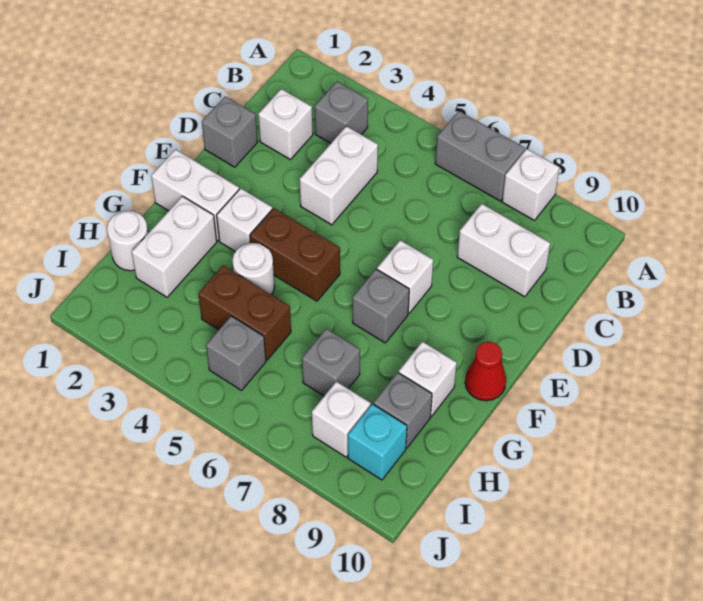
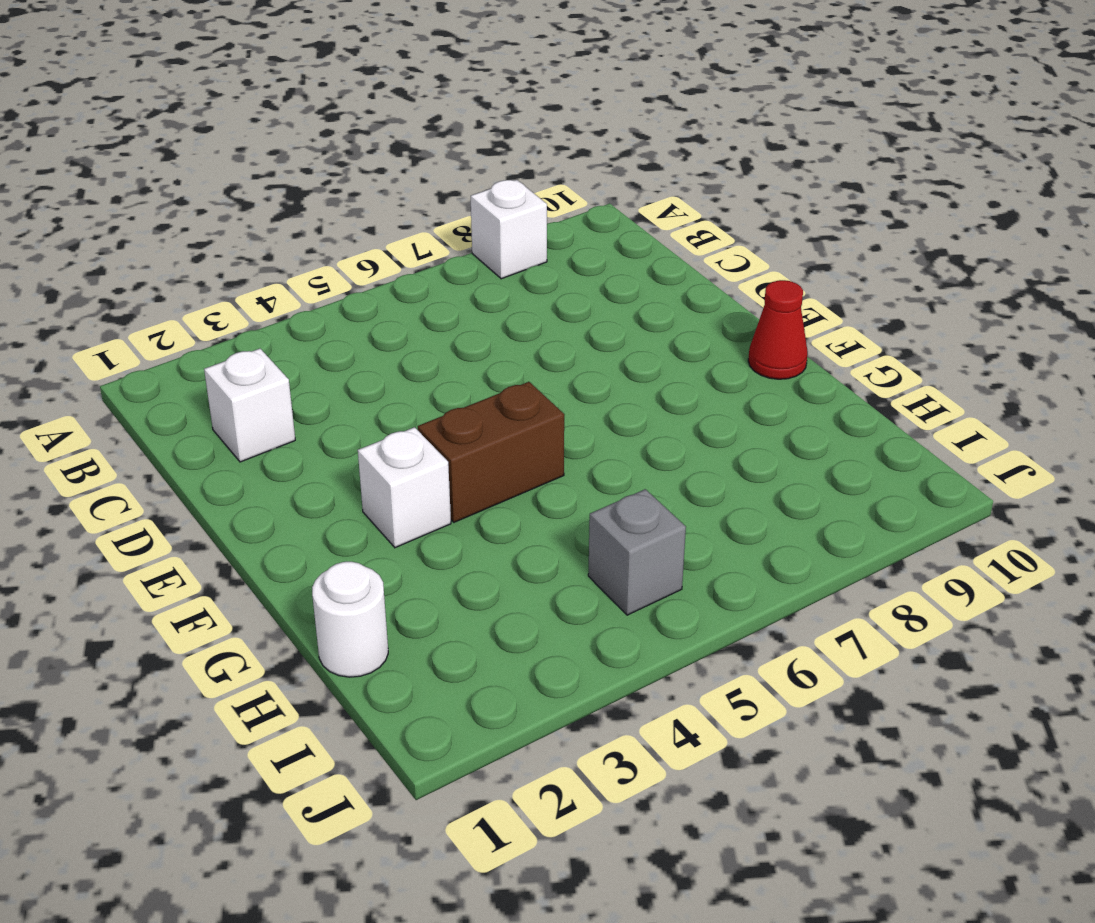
none -> grey brick A6:A7 level 1
none -> grey brick B3 level 1
none -> white brick C4:D4 level 1

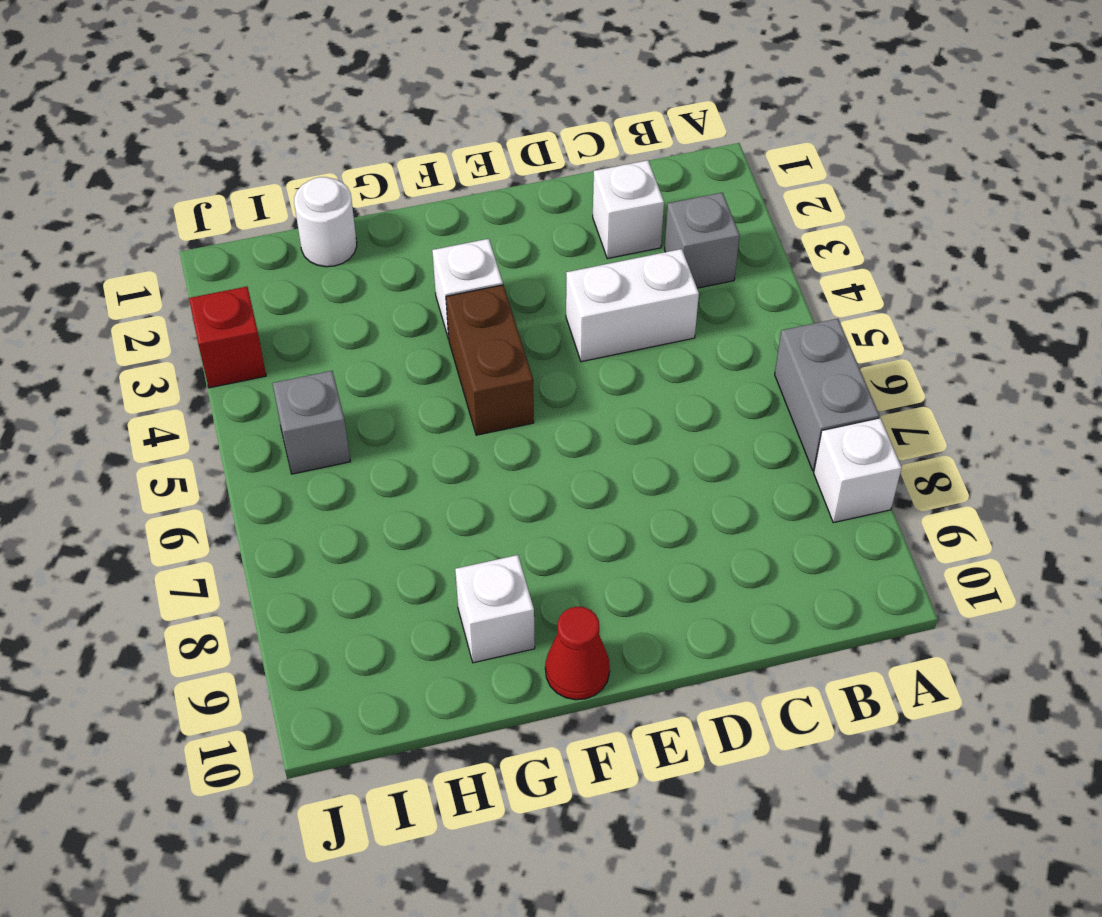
red brick J3 level 1 -> none
none -> white brick C8:C9 level 1
none -> grey brick D1 level 1
none -> white brick E7 level 1

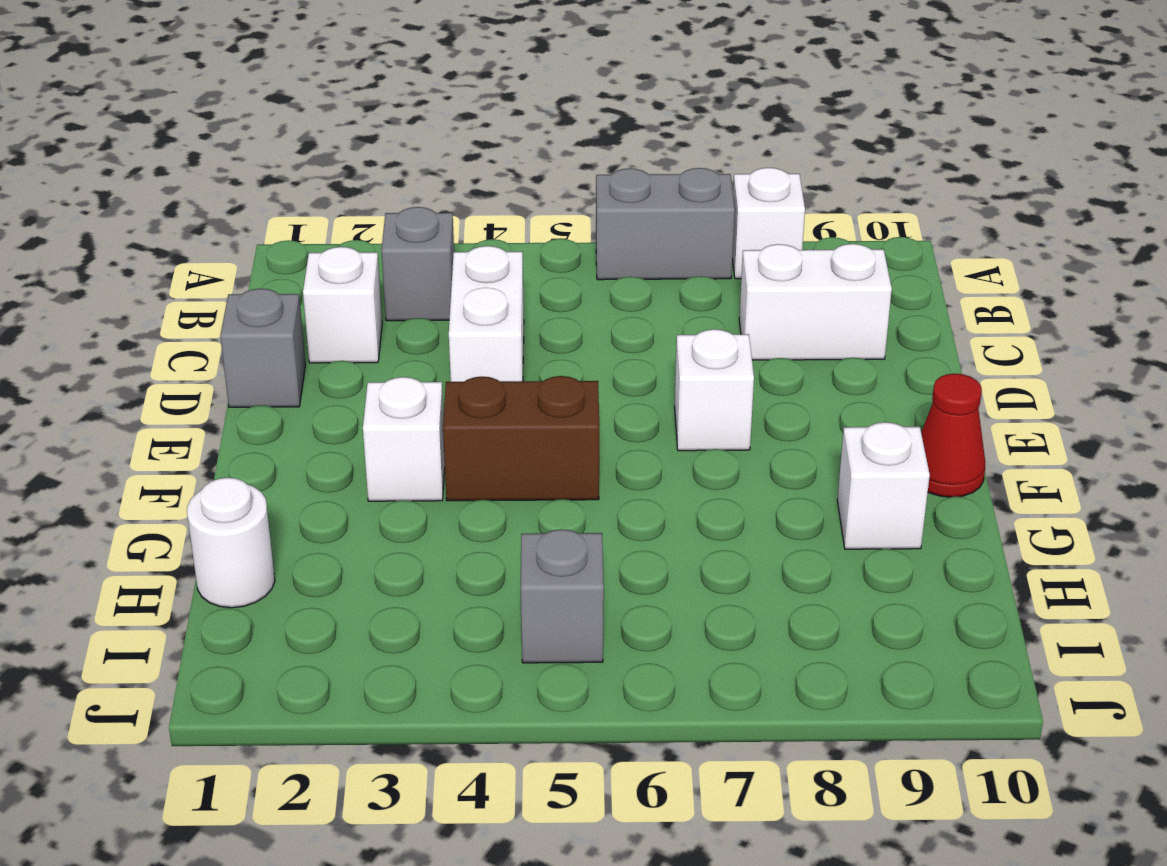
none -> white brick F1:F2 level 1
none -> grey brick F7 level 1
none -> white brick G2:H2 level 1

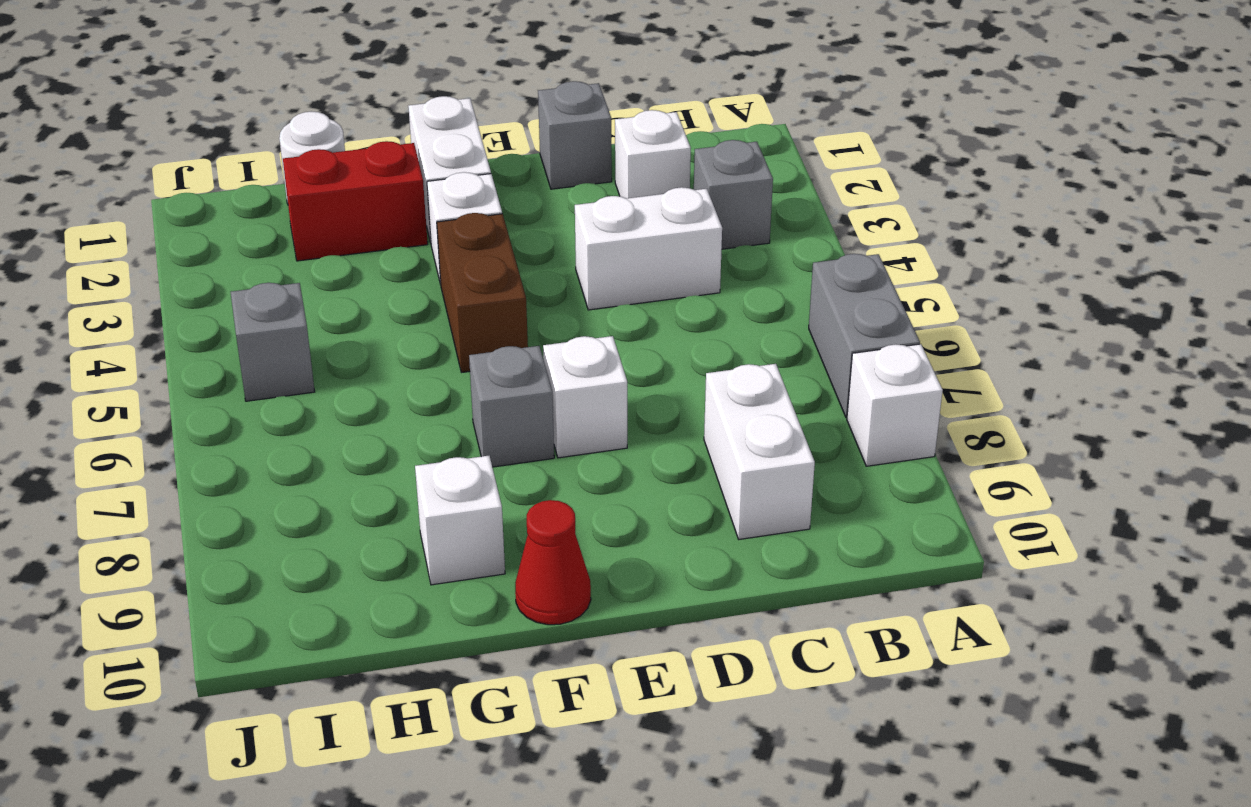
red brick G2:H2 level 1 -> white brick G2:H2 level 1
none -> white round brick G4 level 1
none -> brown brick H4:H5 level 1
none -> grey brick H7 level 1

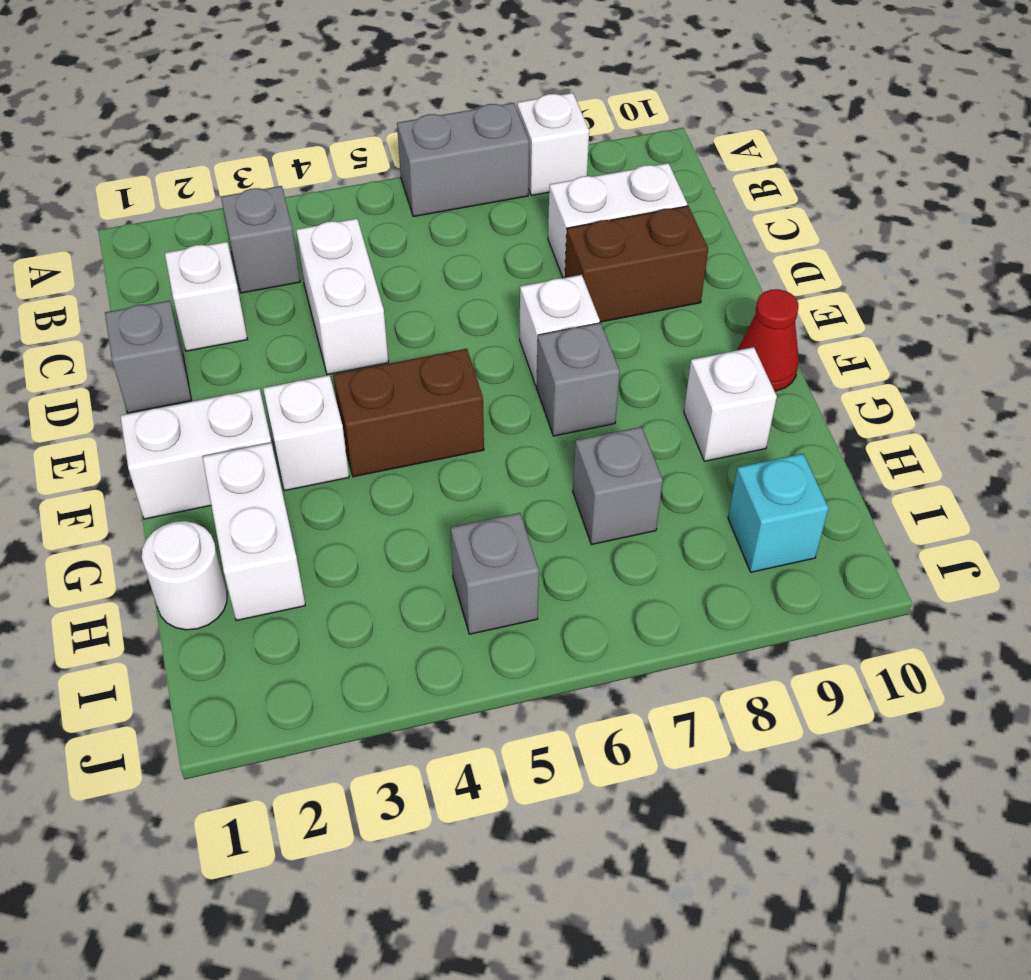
brown brick D8:D9 level 1 -> brown brick H4:H5 level 1
none -> white round brick G4 level 1
none -> grey brick H9 level 1
none -> white brick I8 level 1

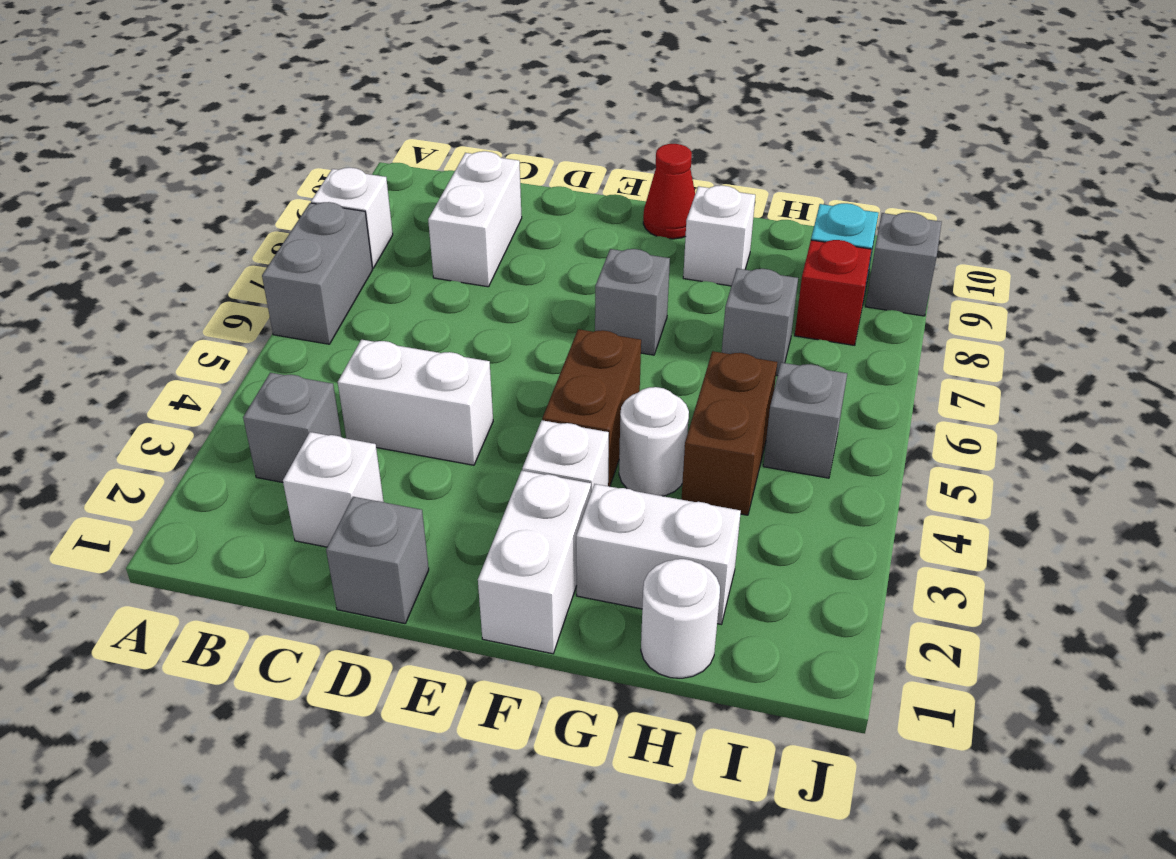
red brick I8 level 1 -> white brick I8 level 1
grey brick J9 level 1 -> grey brick H9 level 1
none -> white brick E7 level 1

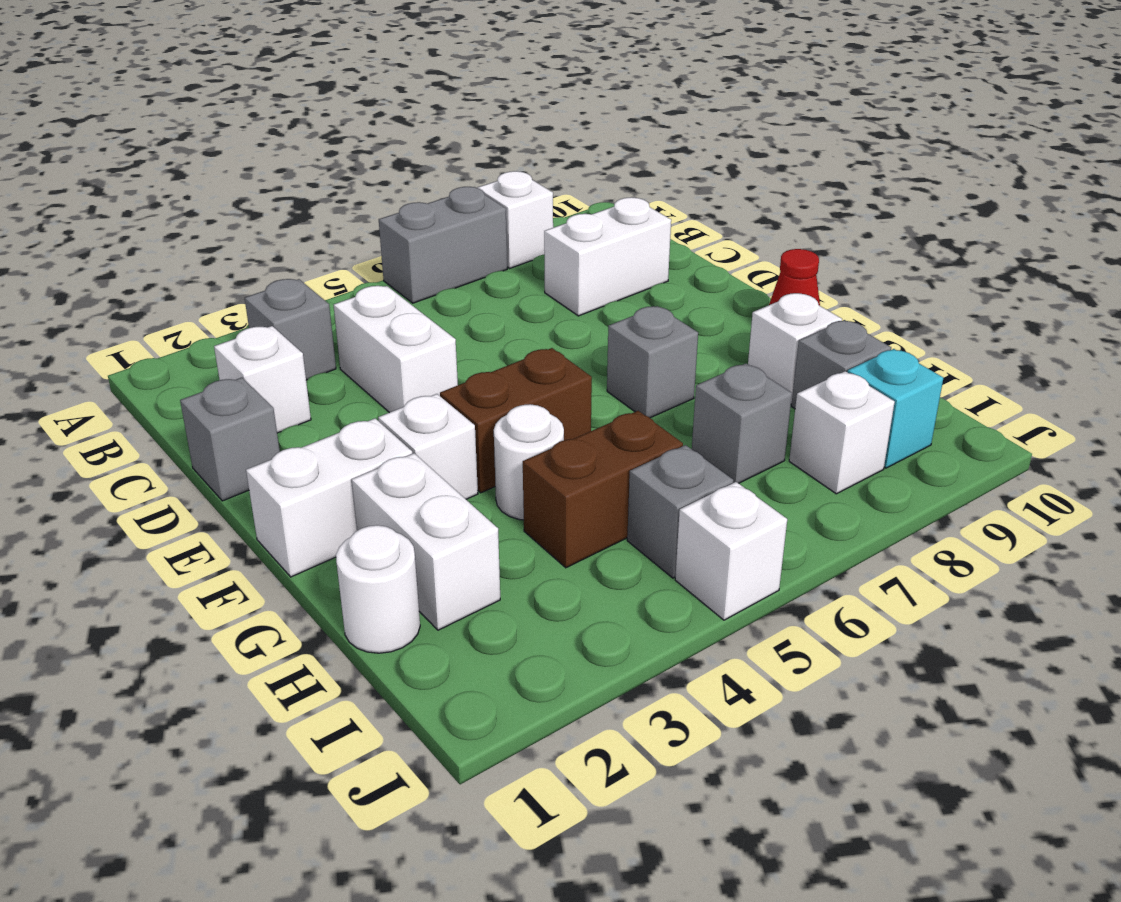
white brick J5 level 1 -> white brick E7 level 1

